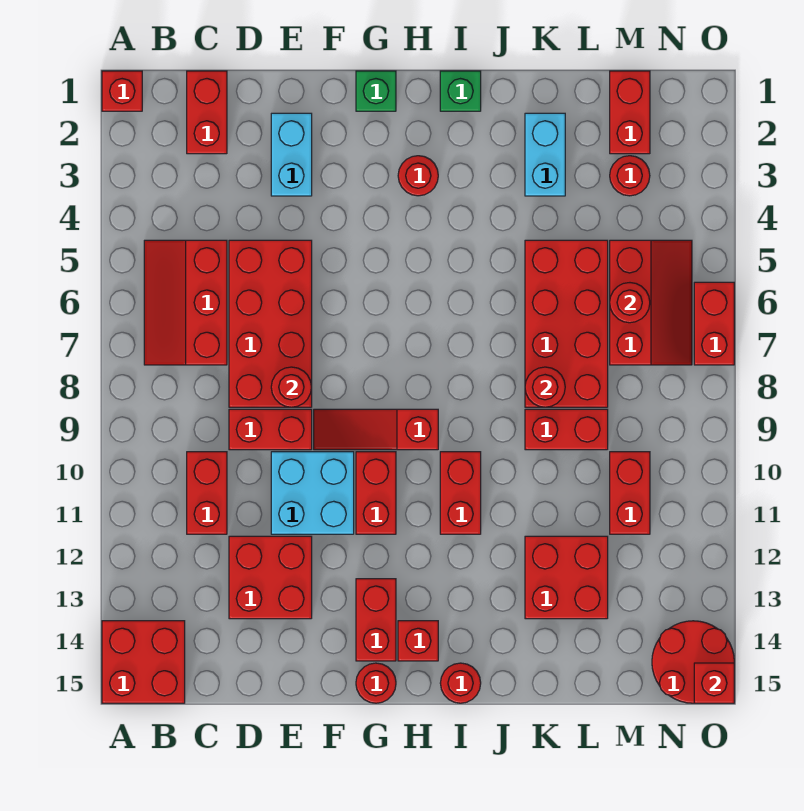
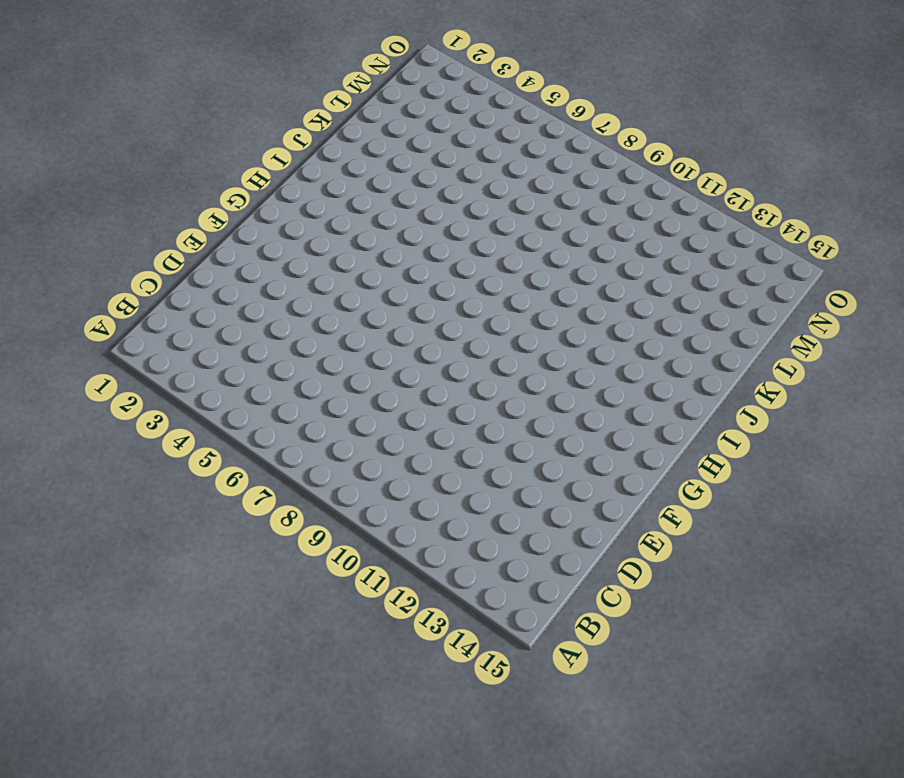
none -> red brick A1 level 1
none -> red brick A14:B15 level 1
none -> red slope B5:C7 level 1 top C
none -> red brick C1:C2 level 1

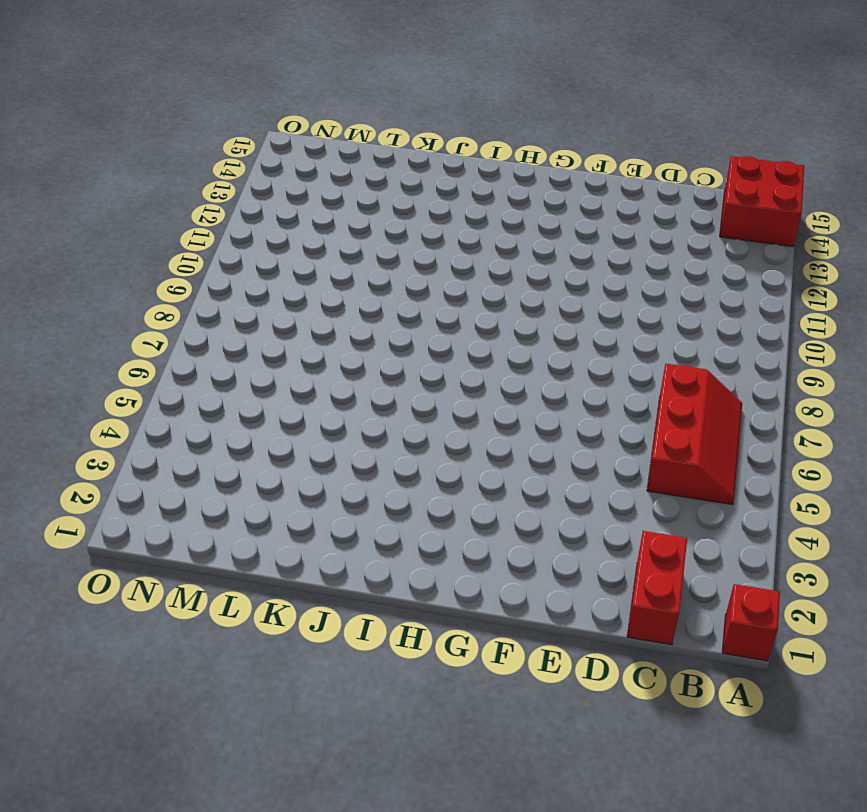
none -> red brick C10:C11 level 1
none -> red brick D5:E8 level 1
none -> red brick D9:E9 level 1
none -> red brick D12:E13 level 1

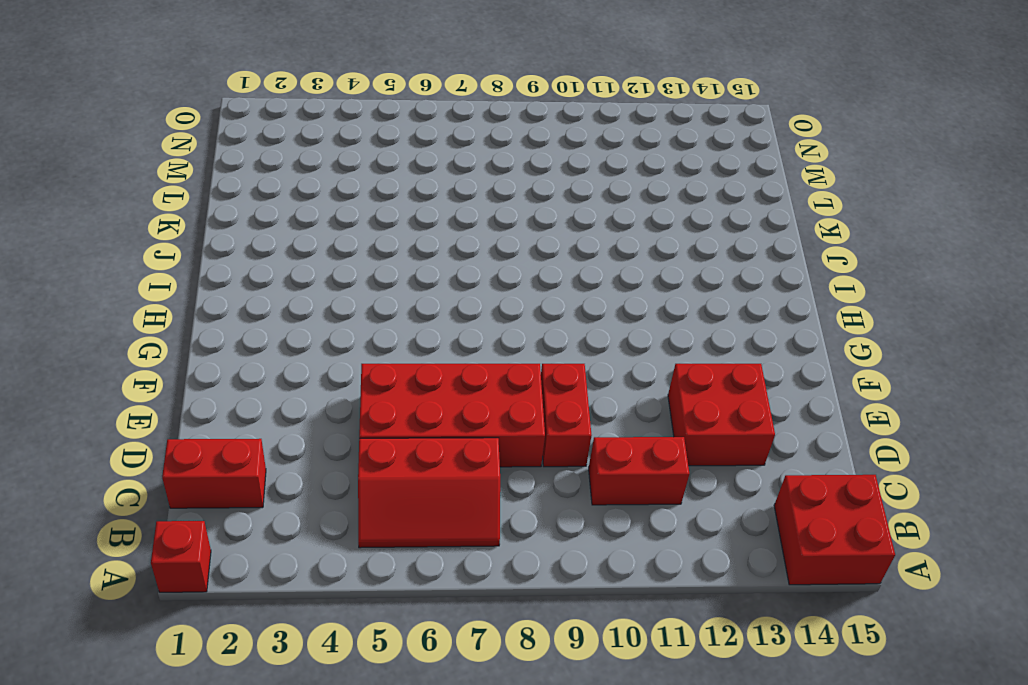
none -> cyan brick E2:E3 level 1
none -> cyan brick E10:F11 level 1
none -> red slope F9:H9 level 1 top H
none -> green brick G1 level 1

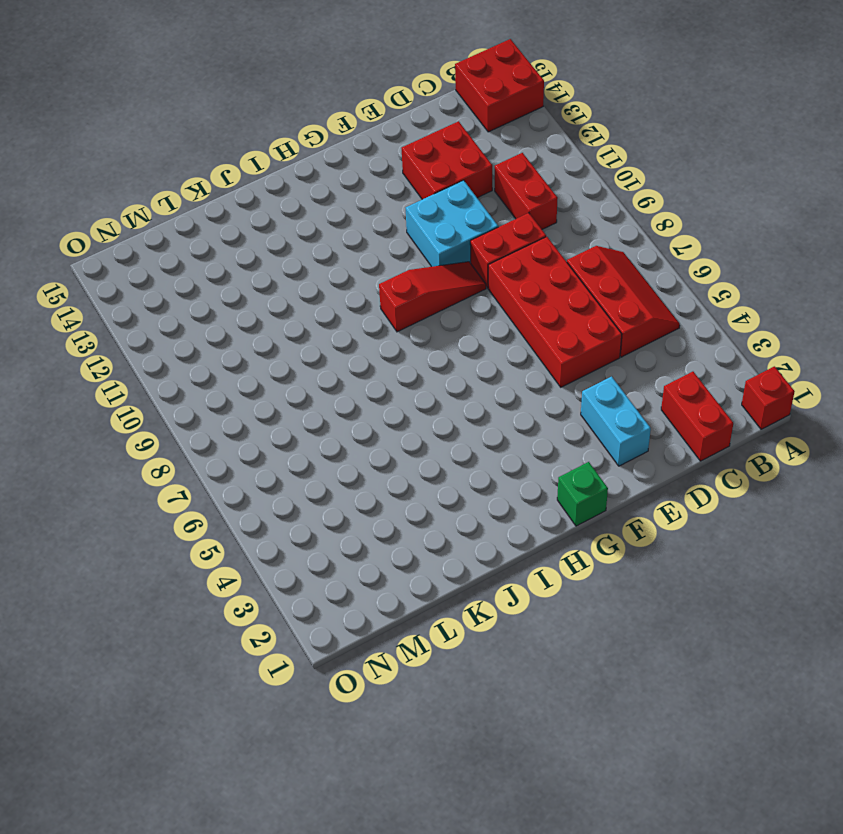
none -> red brick G10:G11 level 1
none -> red brick G13:G14 level 1
none -> red round brick G15 level 1
none -> red round brick H3 level 1

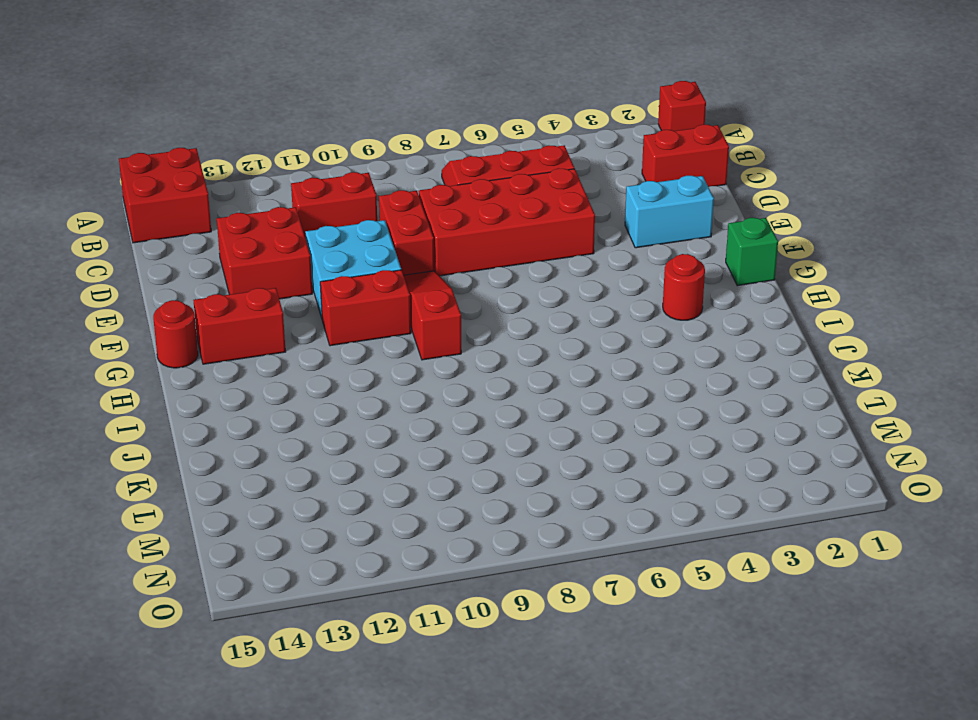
none -> red brick H14 level 1
none -> green brick I1 level 1
none -> red brick I10:I11 level 1
none -> red round brick I15 level 1

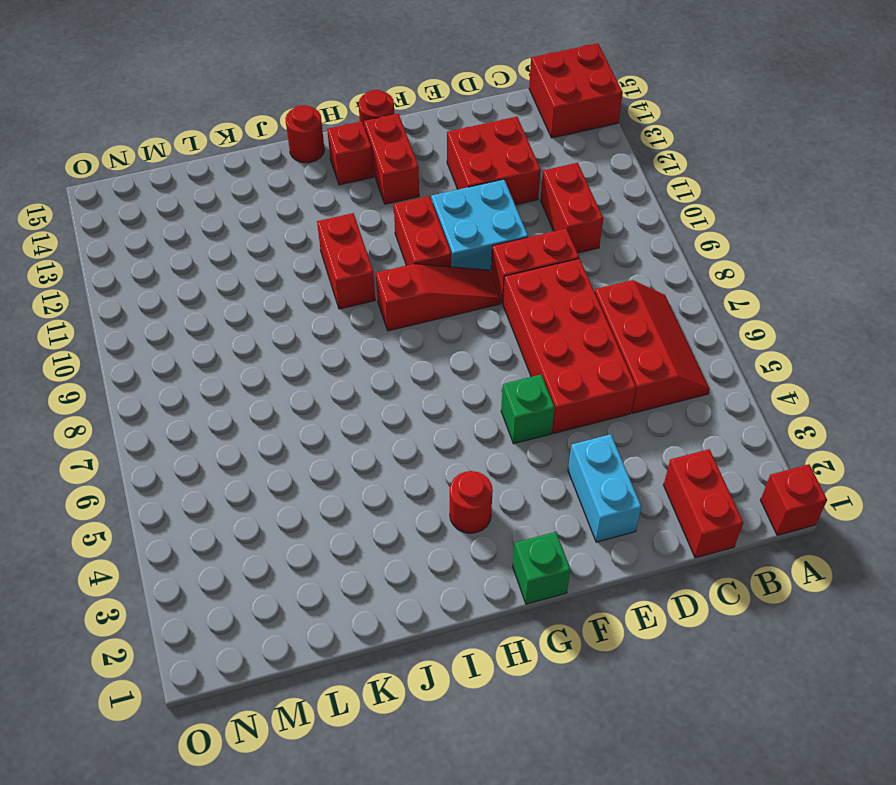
green brick F5 level 1 -> green brick I1 level 1
none -> cyan brick K2:K3 level 1
none -> red brick K5:L8 level 1
none -> red brick K9:L9 level 1
none -> red brick K12:L13 level 1

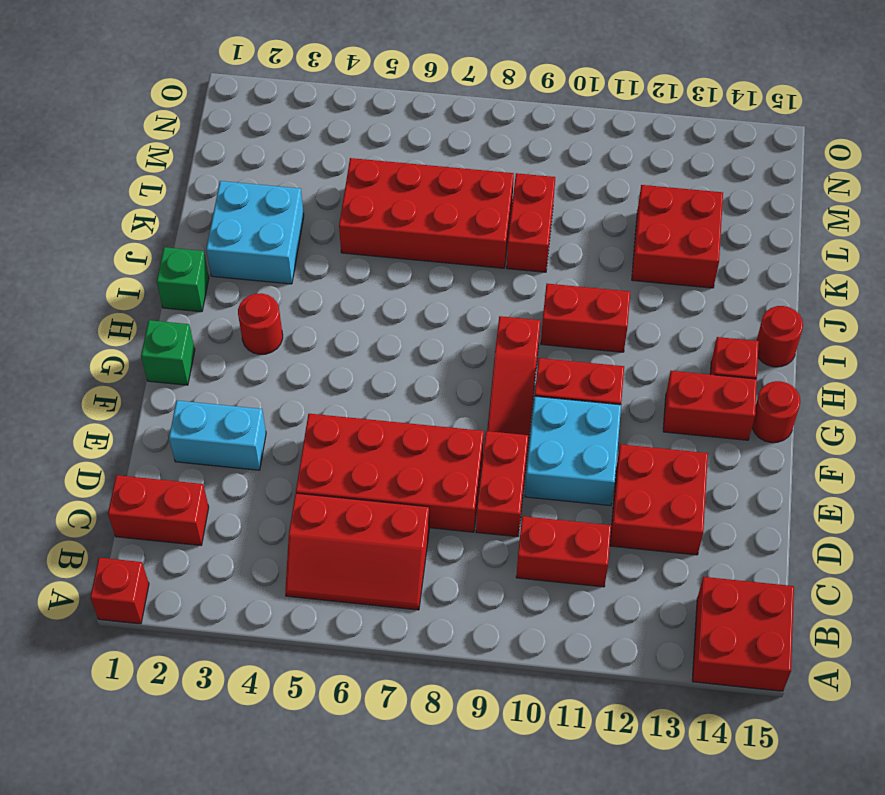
cyan brick J2:K3 level 1 -> cyan brick K2:K3 level 1
none -> red brick M1:M2 level 1
none -> red round brick M3 level 1
none -> red slope M5:N7 level 1 top M
none -> red brick M10:M11 level 1

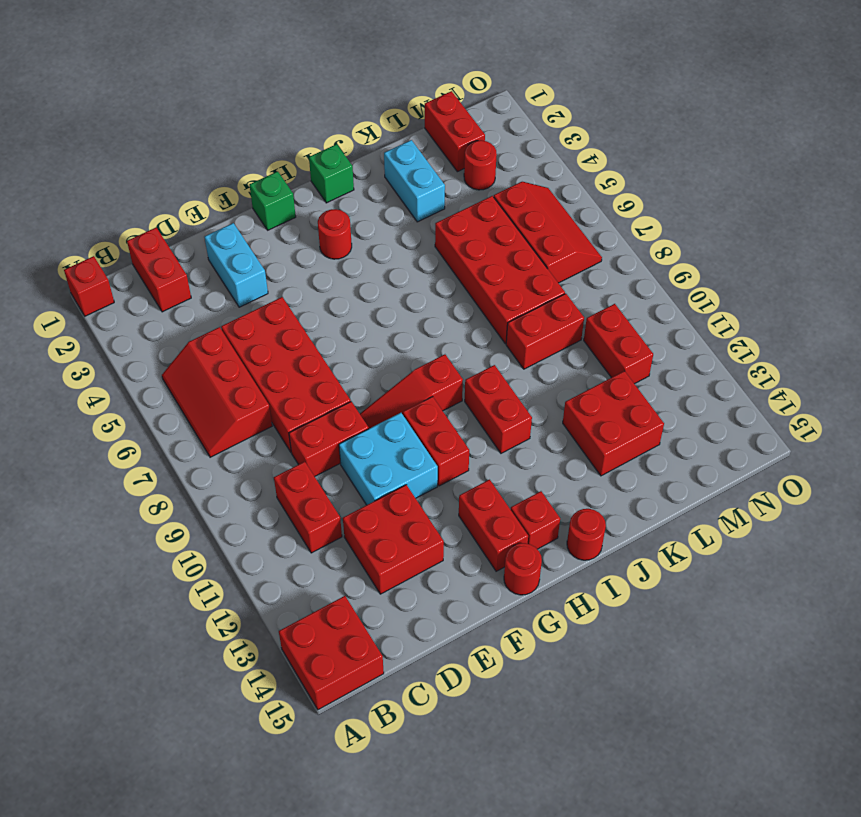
none -> red round brick N14:O15 level 1
none -> red brick O6:O7 level 1
none -> red round brick E8 level 2
none -> red round brick K8 level 2

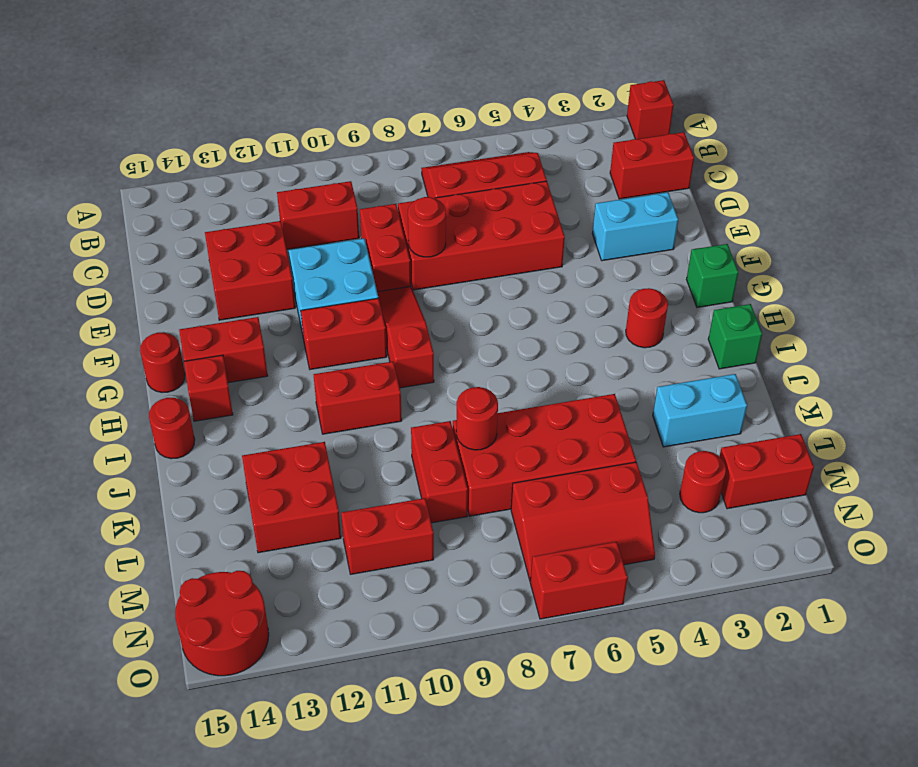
none -> red brick A14:B15 level 1
none -> red round brick M6 level 2
none -> red brick O15 level 2

